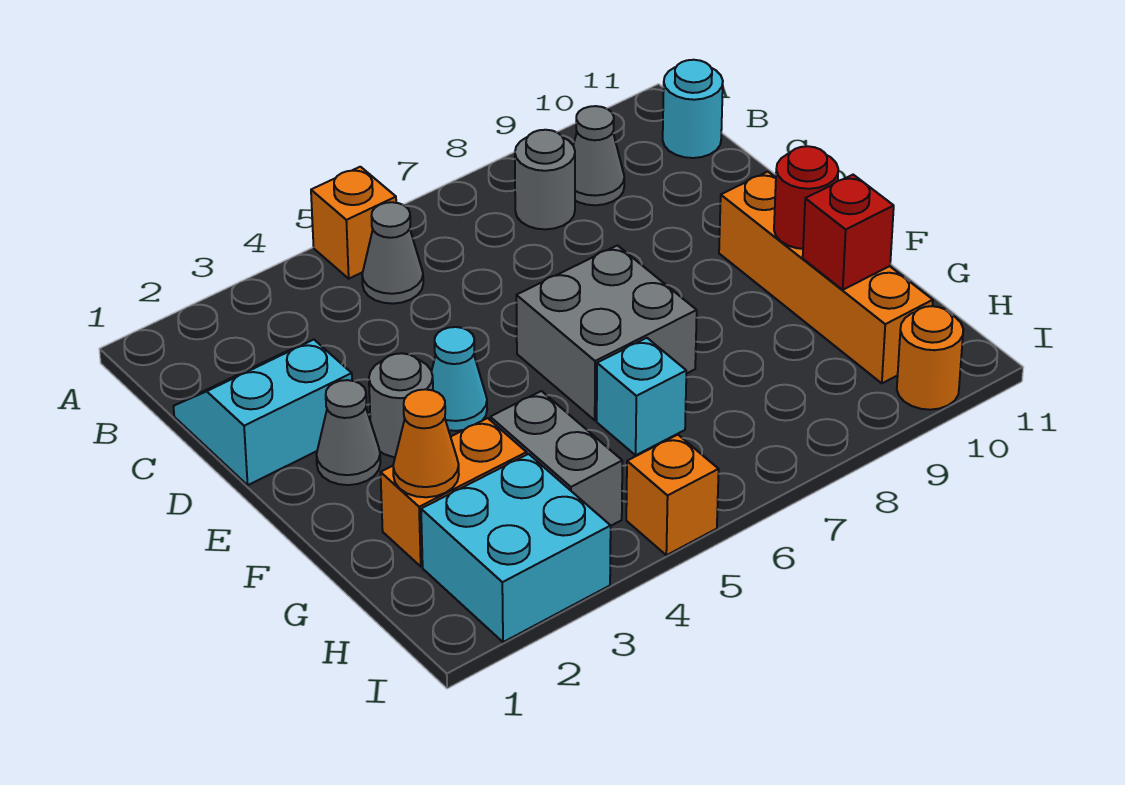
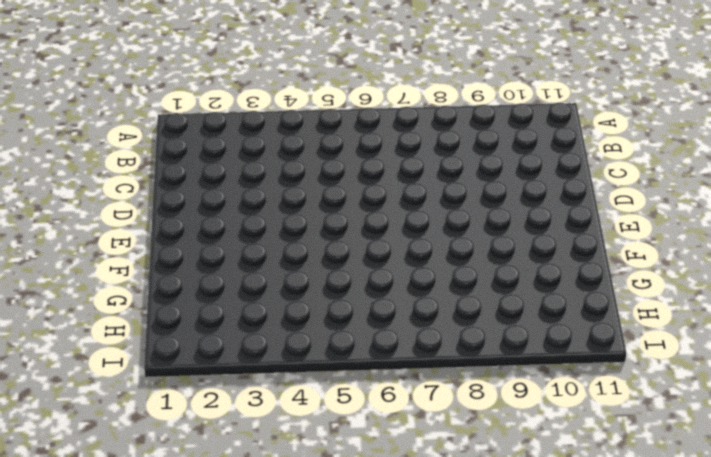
none -> orange brick A5 level 1
none -> grey cone B5 level 1
none -> grey round brick B8 level 1

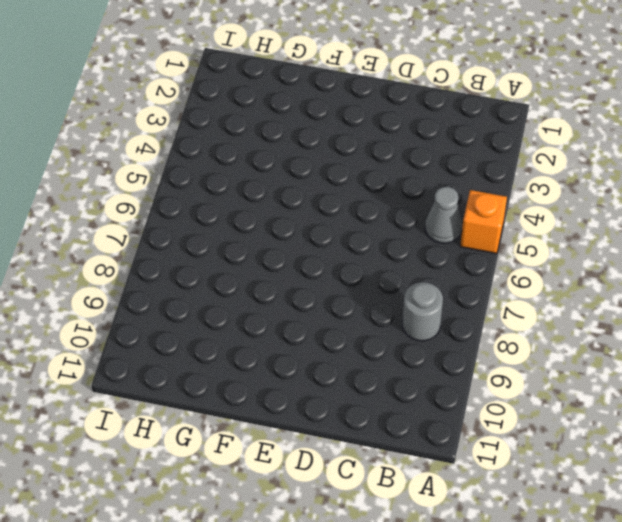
none -> grey cone B9 level 1
none -> cyan round brick B11 level 1
none -> cyan slope C1:D2 level 1 top D

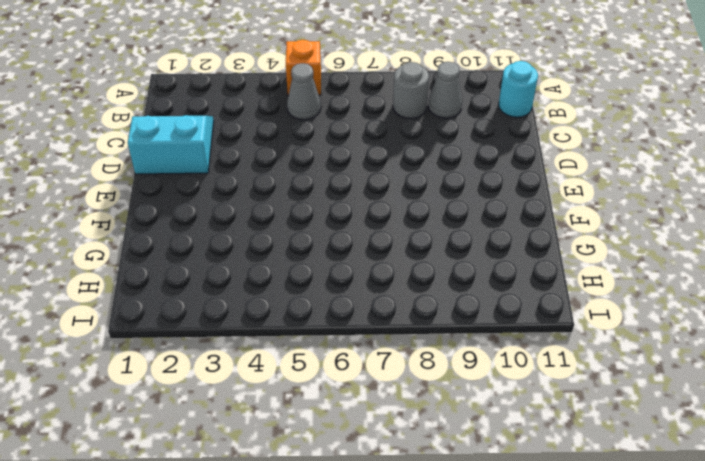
none -> grey cone E2 level 1
none -> grey round brick E3 level 1
none -> cyan cone E4 level 1

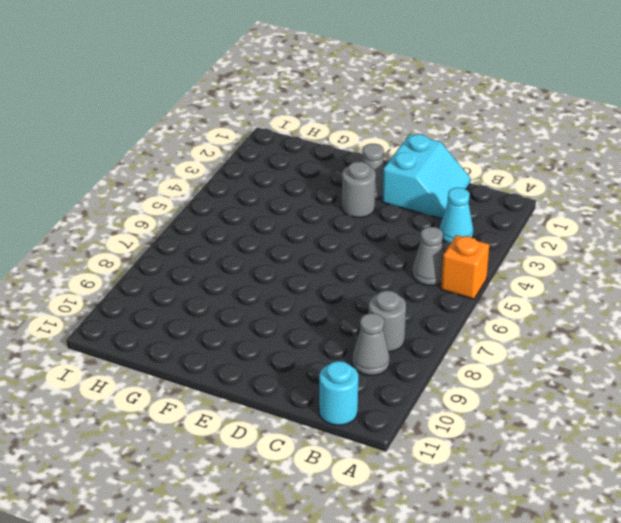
cyan cone B3 level 1 -> cyan cone E4 level 1
none -> grey brick E6:F7 level 1
none -> orange brick E10:H10 level 1
none -> orange brick G2:G3 level 1

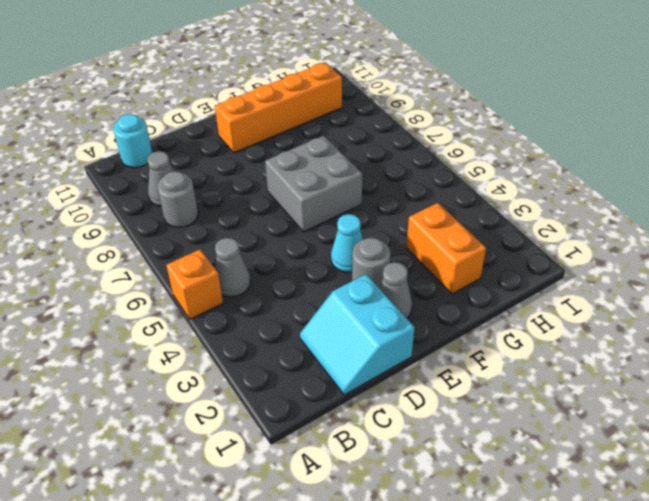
none -> grey brick G4:H4 level 1
none -> cyan brick G6 level 1
none -> cyan brick H2:I3 level 1

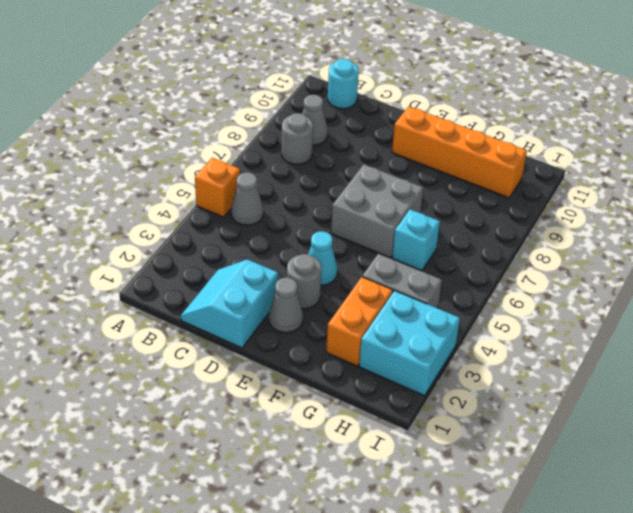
none -> orange brick I5 level 1
none -> orange round brick I10 level 1
none -> red round brick F10 level 2

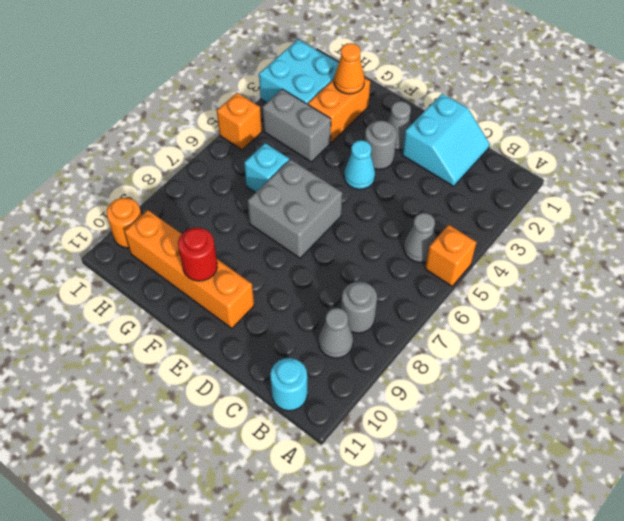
none -> red brick G10 level 2

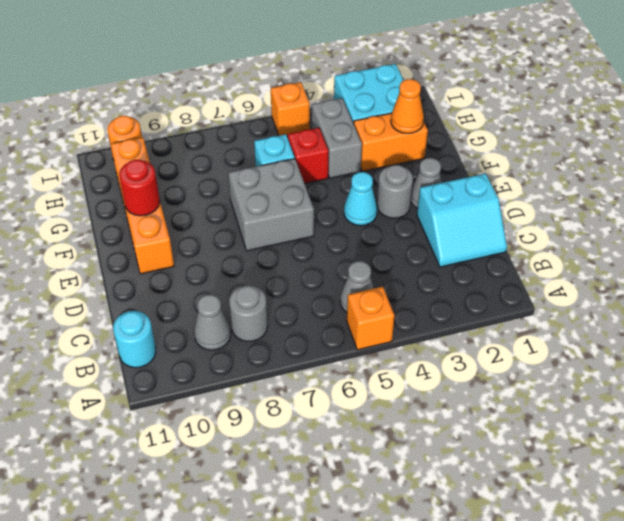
red brick G5 level 1 -> red brick G10 level 2

